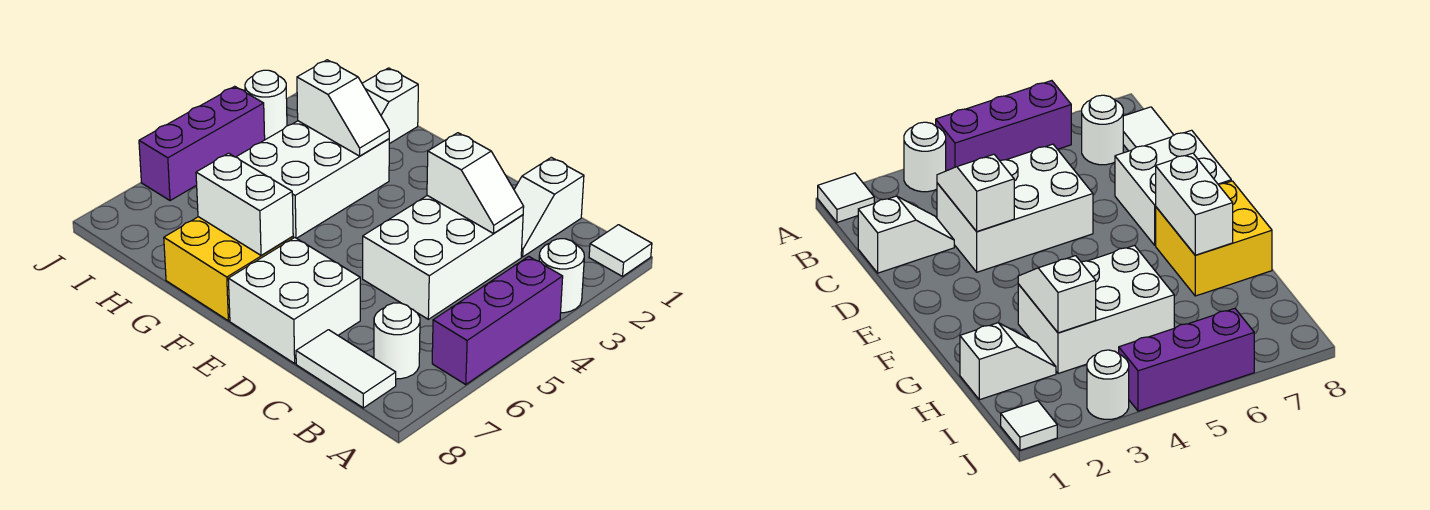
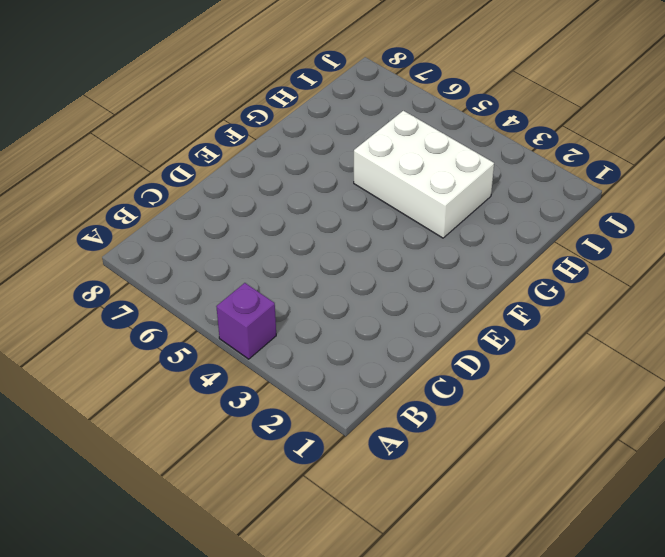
purple brick A4 level 1 -> purple brick A4:A6 level 1
none -> white tile A1 level 1
none -> white round brick A3 level 1
none -> white round brick B7 level 1

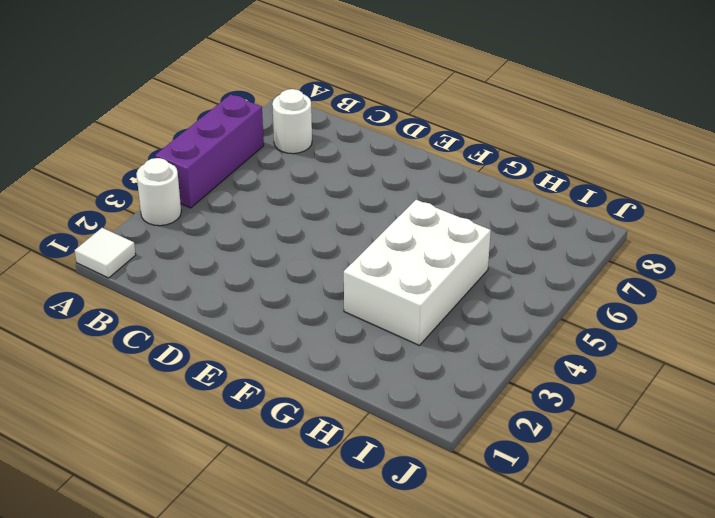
none -> white tile B8:C8 level 1
none -> white slope C1:C2 level 1 top 1
none -> white brick C3:D5 level 1

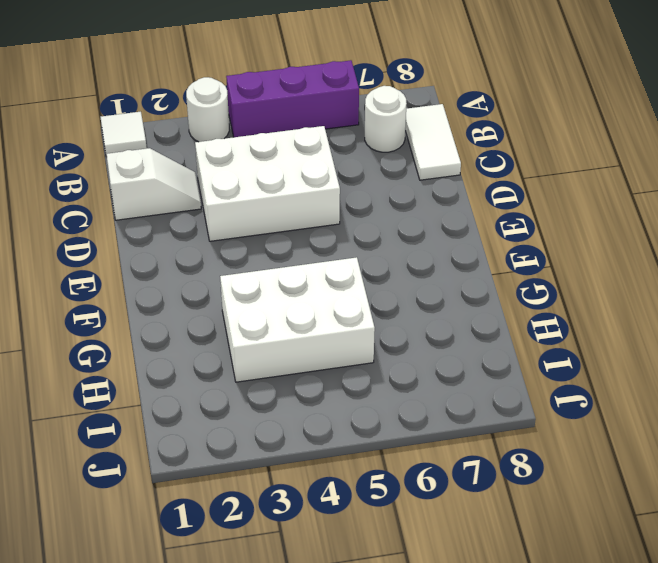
none -> white brick D7:E8 level 1
none -> yellow brick F7:G8 level 1
none -> white slope H1:H2 level 1 top 1

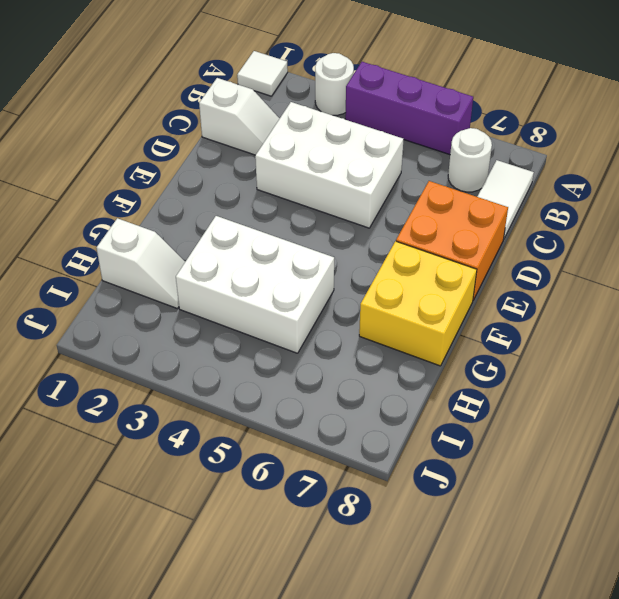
orange brick D7:E8 level 1 -> white brick D7:E8 level 1
none -> white tile J1 level 1
none -> white round brick J3 level 1
none -> purple brick J4:J6 level 1

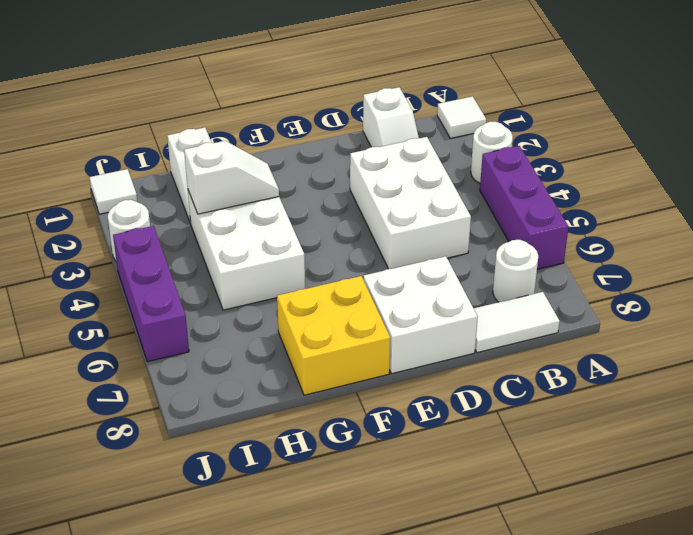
none -> white slope C3:D3 level 2 top D
none -> white brick F7:G7 level 2

